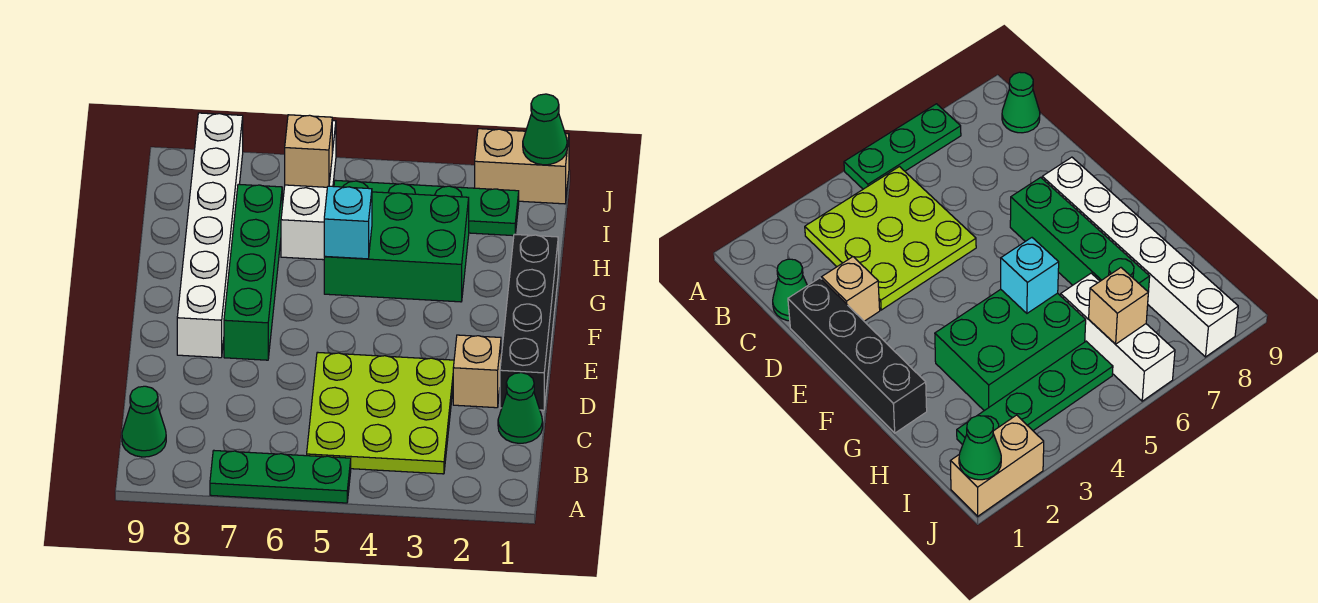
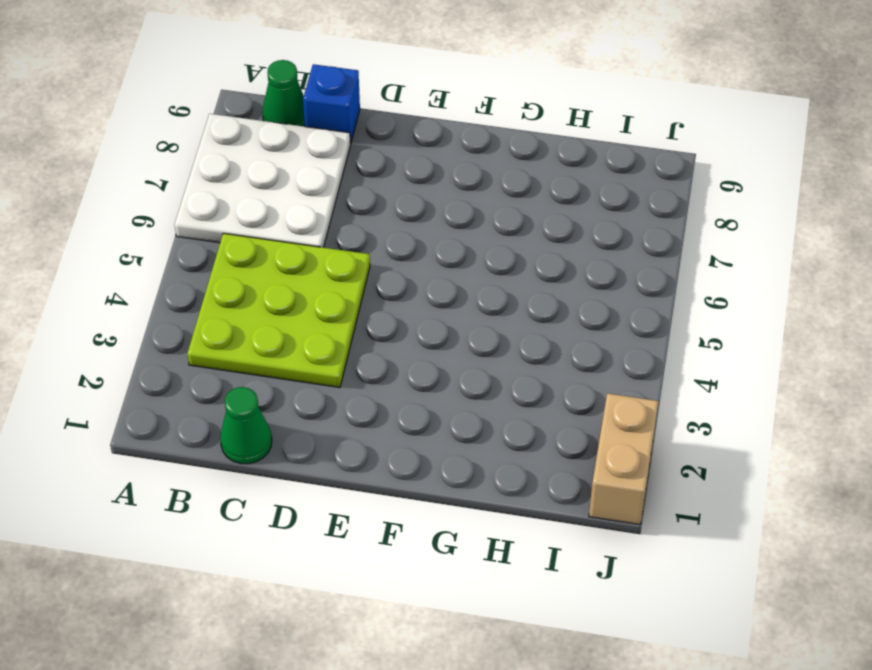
white plate A6:C8 level 1 -> green plate A5:A7 level 1
blue brick C9 level 1 -> none
none -> black brick D1:G1 level 1
none -> tan brick D2 level 1
none -> green brick E7:H7 level 1

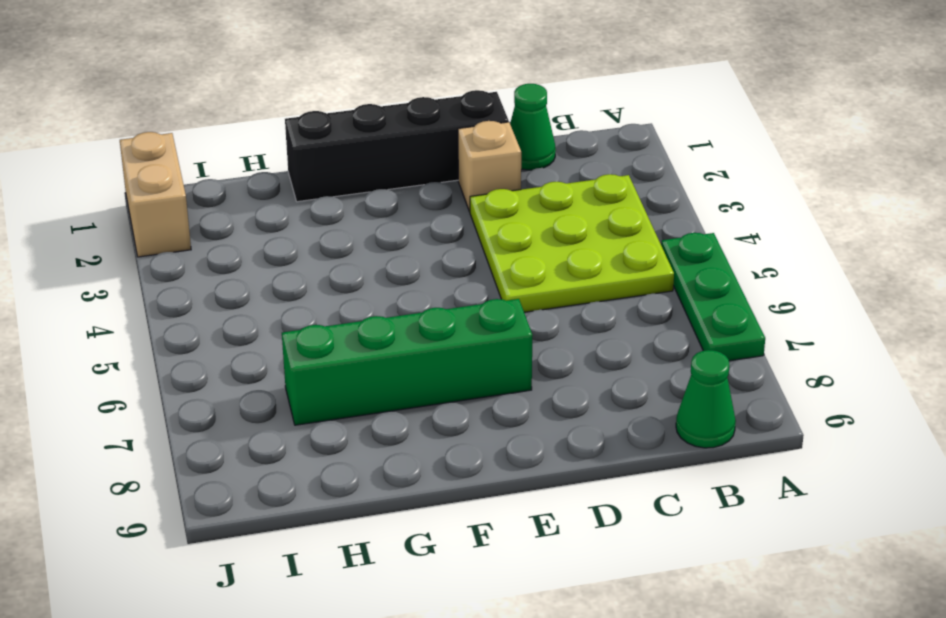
none -> white brick E8:J8 level 1
none -> green brick G3:H5 level 1
none -> white brick H6:J6 level 1

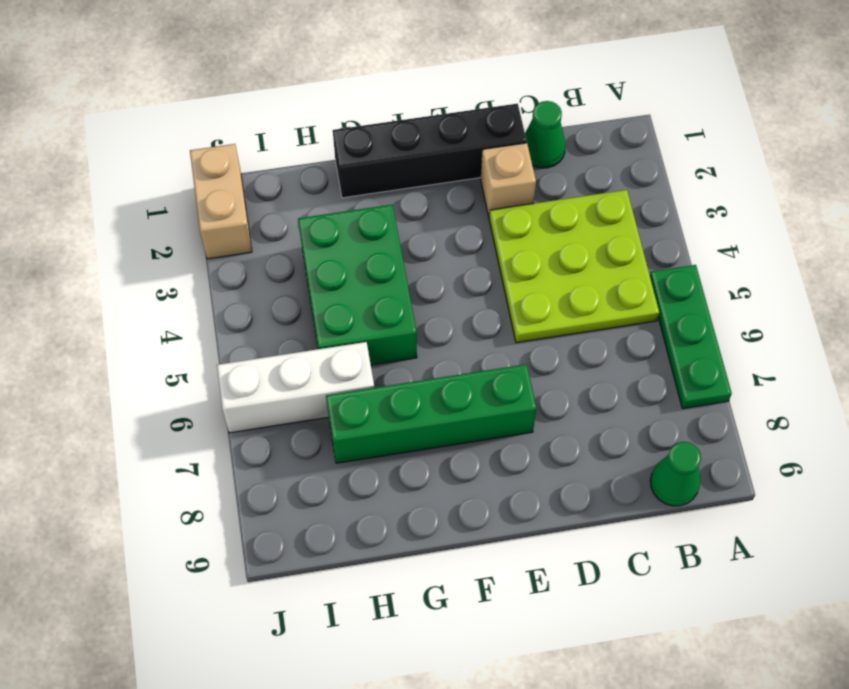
none -> white brick E8:J8 level 1
none -> green plate I2:I5 level 1
none -> cyan brick G5 level 2

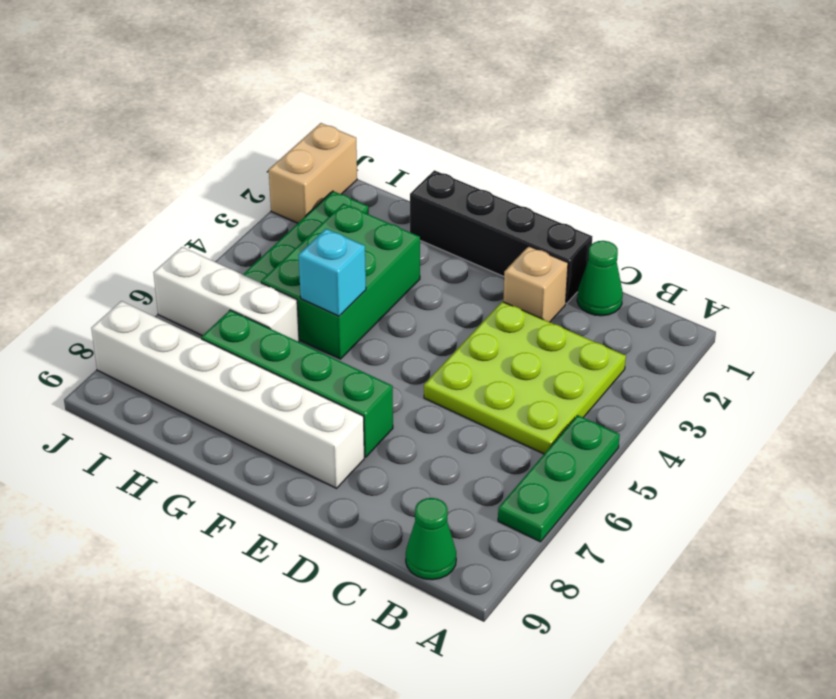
none -> tan brick I6 level 2
none -> green cone J1 level 2

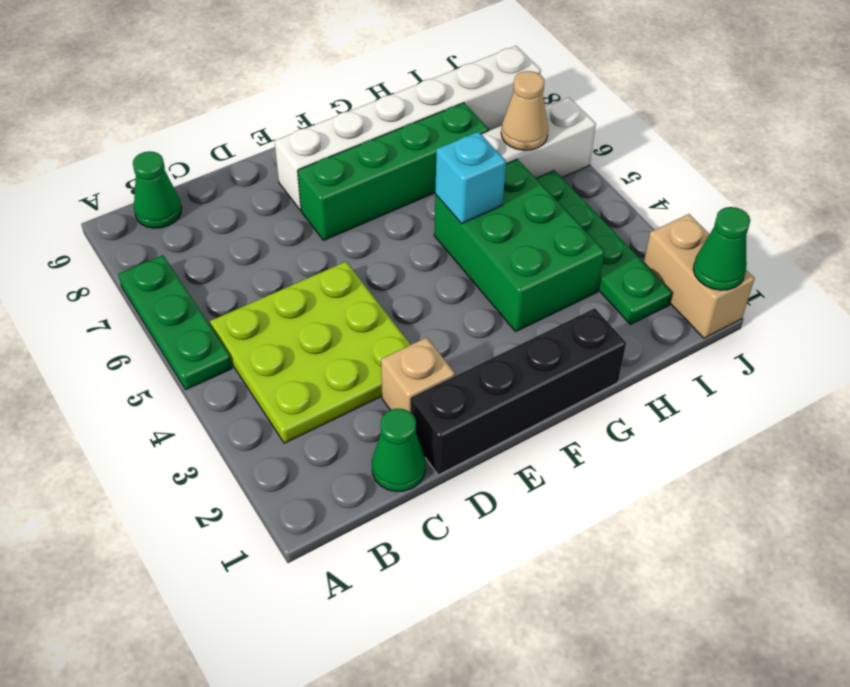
tan cone I6 level 2 -> tan brick I6 level 2

